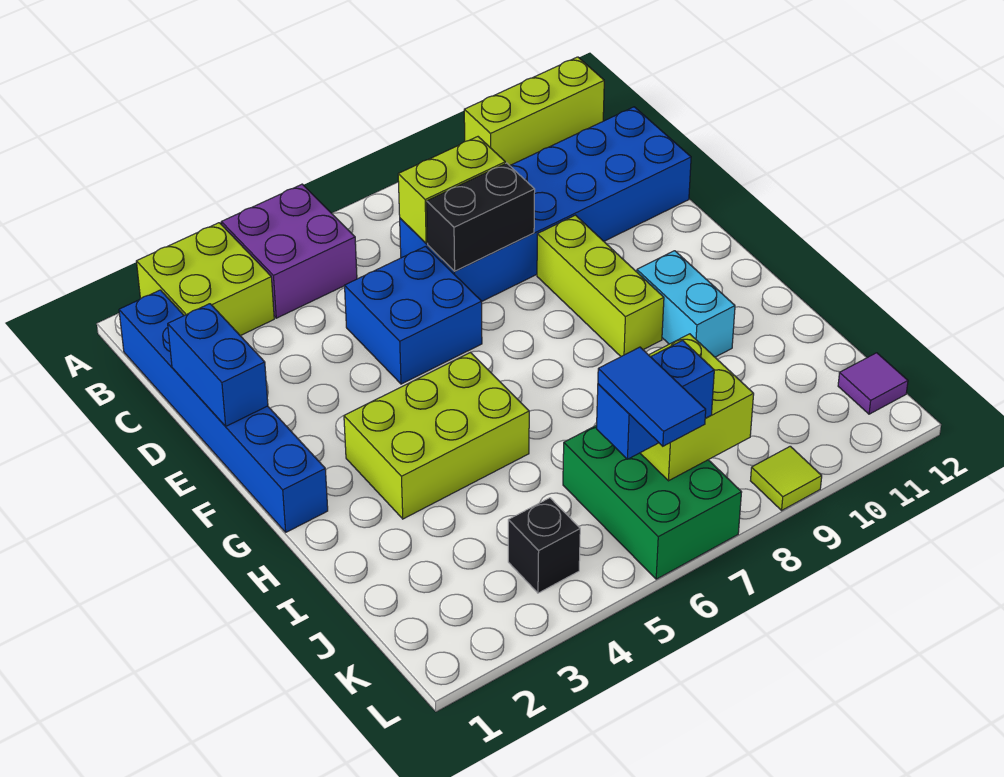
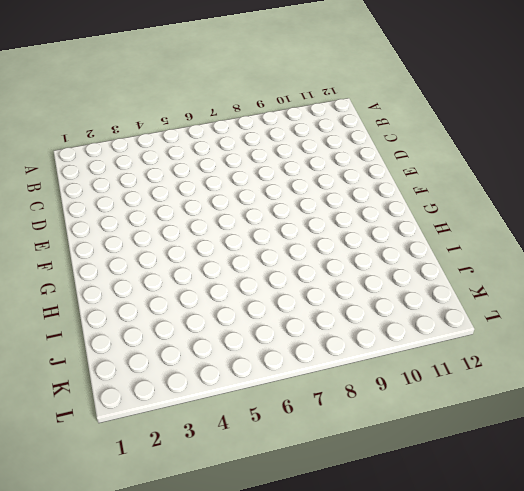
none -> lime brick A2:B3 level 1
none -> purple brick A4:B5 level 1
none -> lime brick A10:A12 level 1

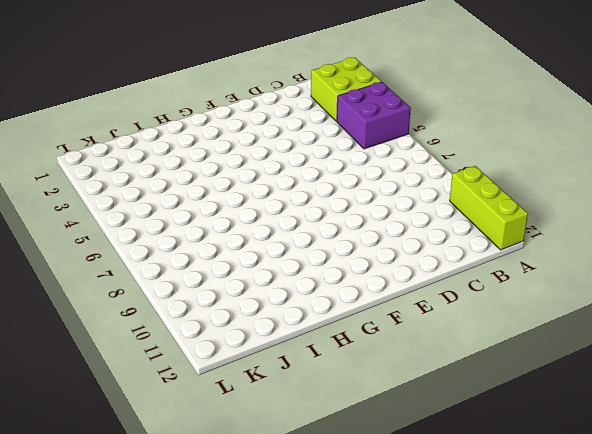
none -> blue brick B1:G1 level 1
none -> blue brick C7:D12 level 1
none -> blue brick D5:E6 level 1

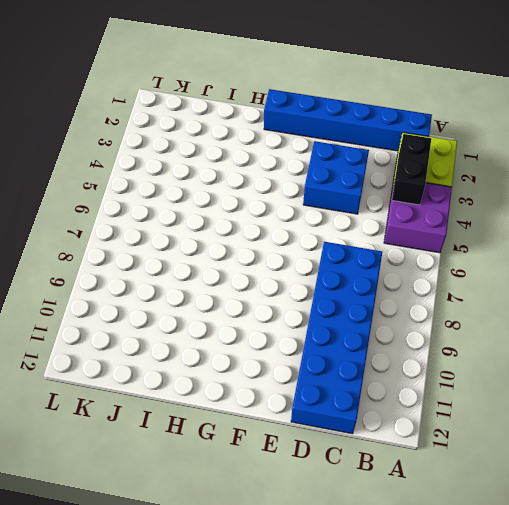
black brick B3:B4 level 2 -> black brick D7:D8 level 2
blue brick D3:E4 level 1 -> blue brick D5:E6 level 1
none -> lime brick A10:A12 level 1
none -> lime brick E9:G9 level 1
none -> lime brick G3:H5 level 1

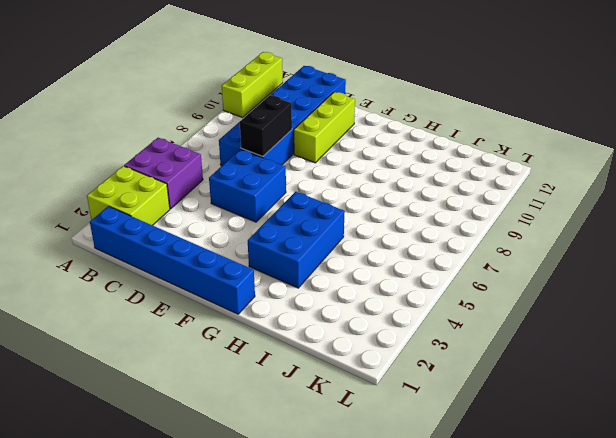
lime brick E9:E11 level 1 -> lime brick E9:G9 level 1
blue brick G3:H5 level 1 -> lime brick G3:H5 level 1
none -> cyan brick G10:H10 level 1
none -> green brick J6:L7 level 1
none -> black brick K4 level 1

